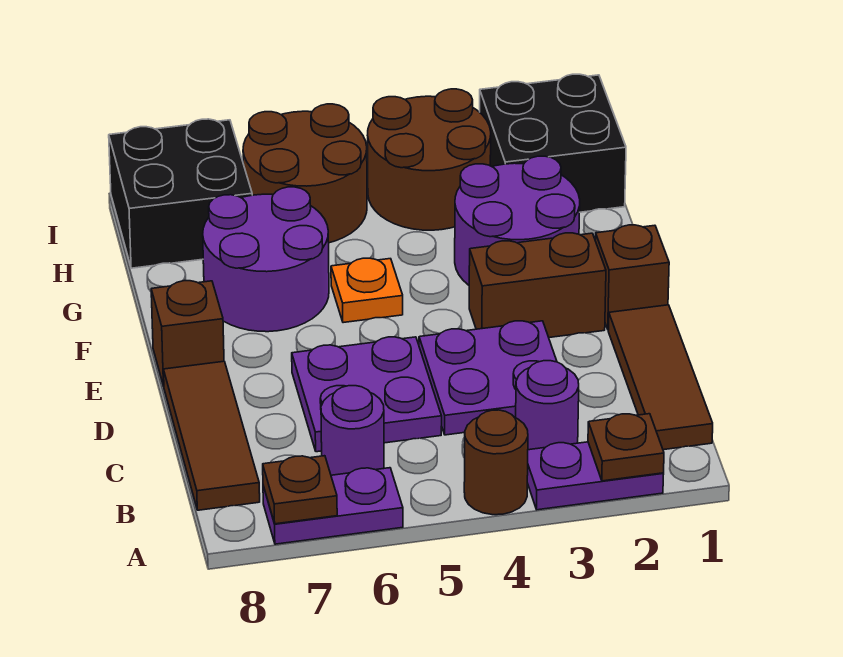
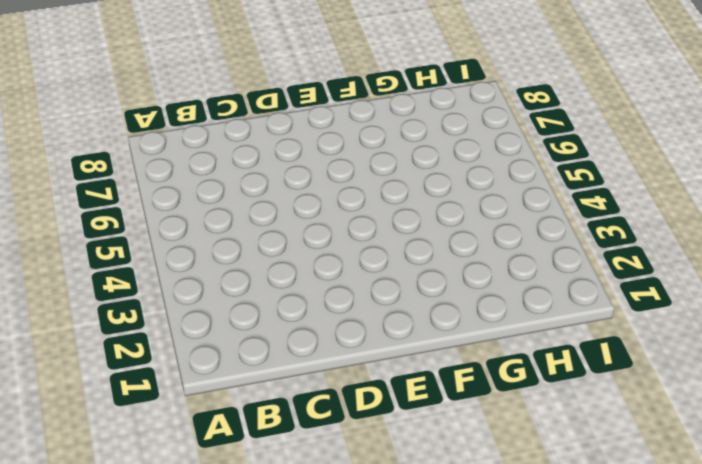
none -> purple plate A2:A3 level 1
none -> brown round brick A4 level 1
none -> purple plate A6:A7 level 1

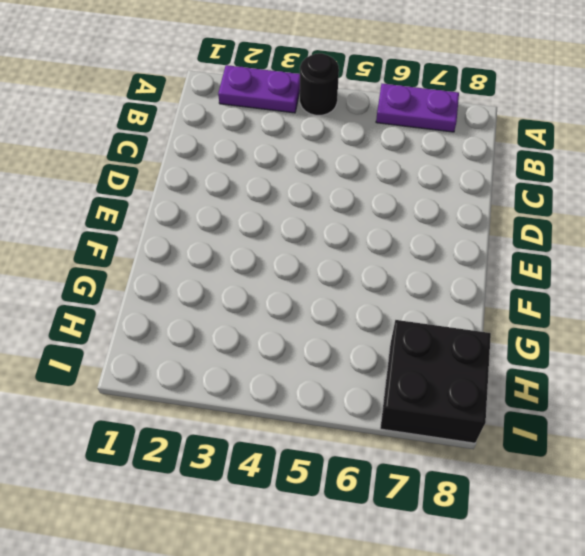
black round brick A4 level 1 -> brown round brick A4 level 1
none -> brown tile B1:D1 level 1
none -> purple round brick B3 level 1
none -> purple round brick B6 level 1

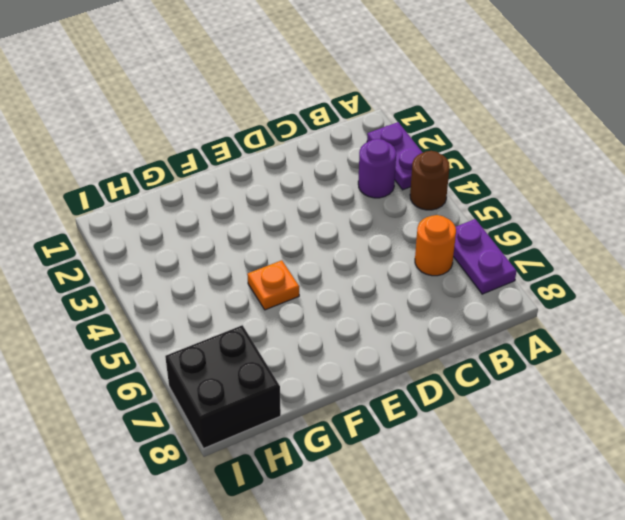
orange round brick B6 level 1 -> purple round brick B6 level 1
none -> brown tile B1:D1 level 1
none -> brown tile B8:D8 level 1
none -> purple plate C3:D4 level 1

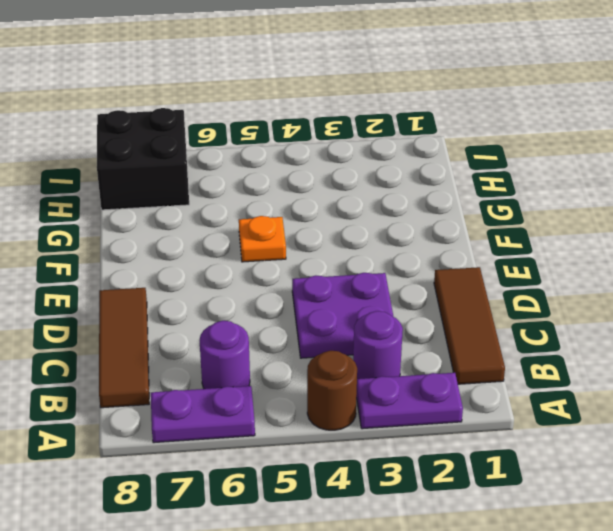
none -> purple plate C5:D6 level 1
none -> brown brick E1 level 1
none -> brown brick E2:E3 level 1

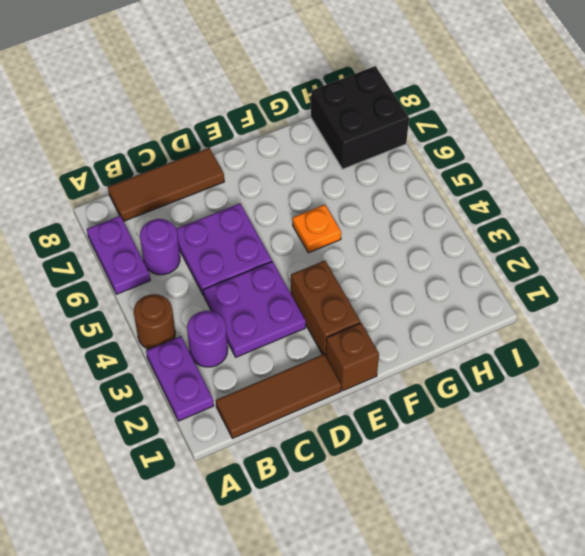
none -> brown brick E8 level 1
none -> purple round brick F2:G3 level 1
none -> purple round brick F6:G7 level 1

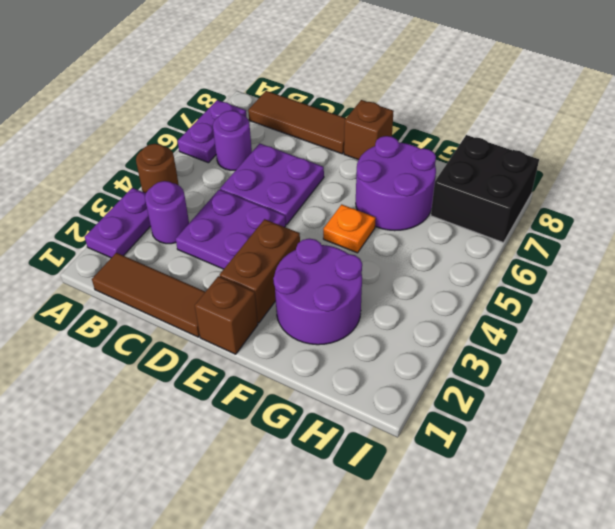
none -> black brick H1:I2 level 1
none -> brown round brick H3:I4 level 1
none -> brown round brick H5:I6 level 1

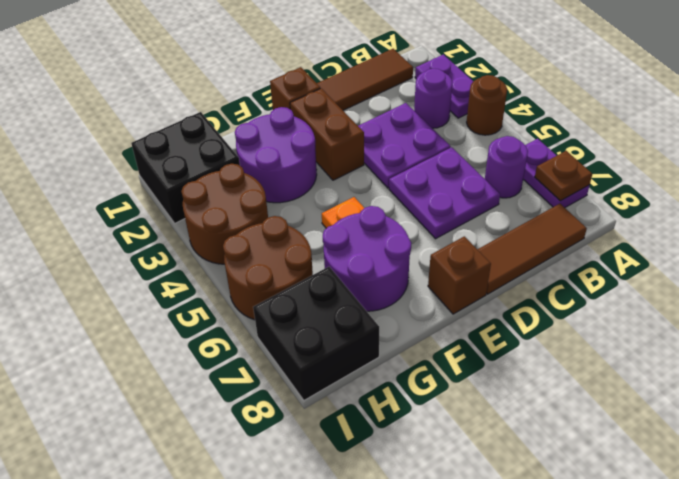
none -> brown plate A2 level 2

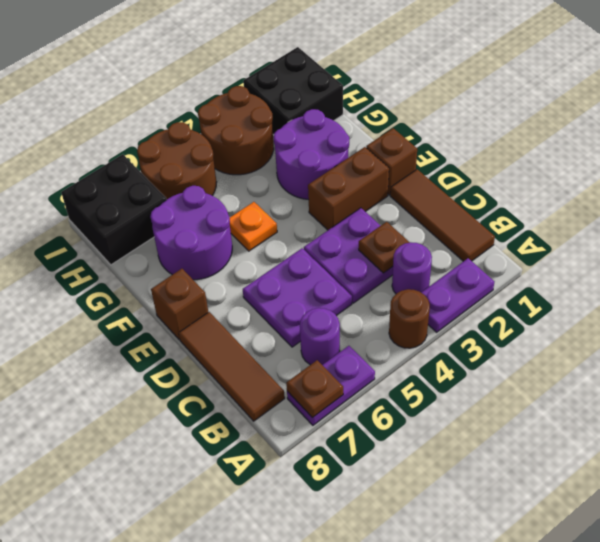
brown plate C3 level 2 -> brown plate A2 level 2

